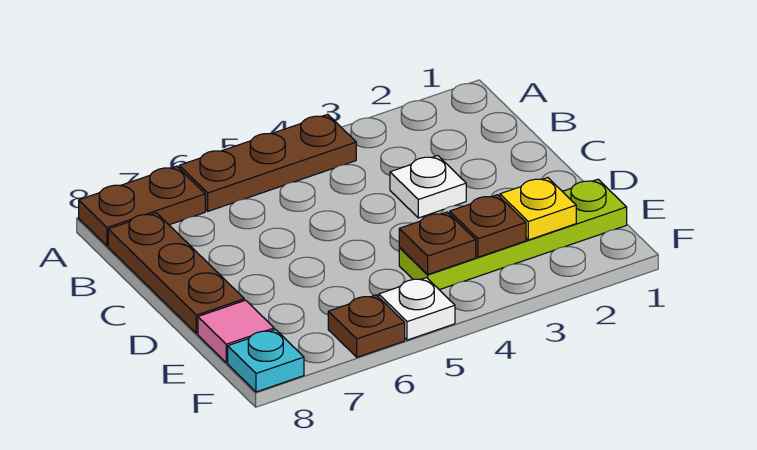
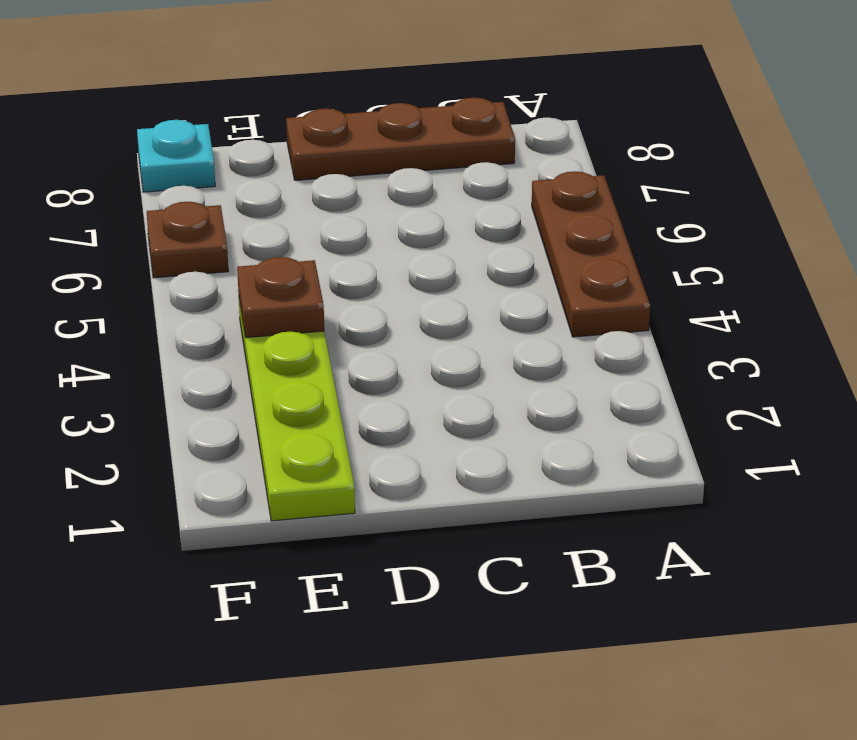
none -> brown plate A7:A8 level 1
none -> white plate C3 level 1
none -> pink tile E8 level 1

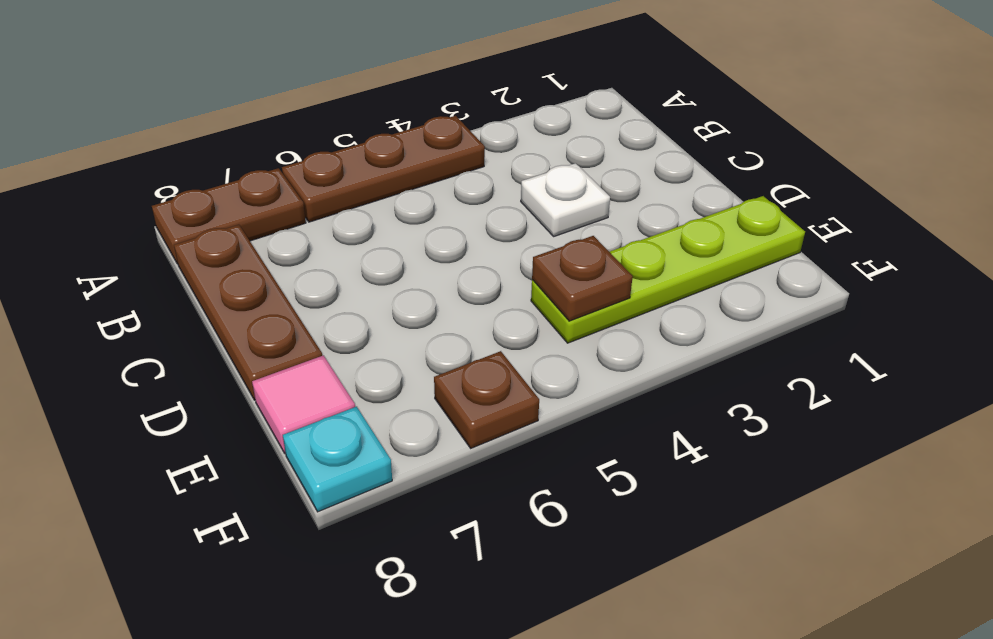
none -> white plate F5 level 1
none -> yellow plate E2 level 2
none -> brown plate E3 level 2

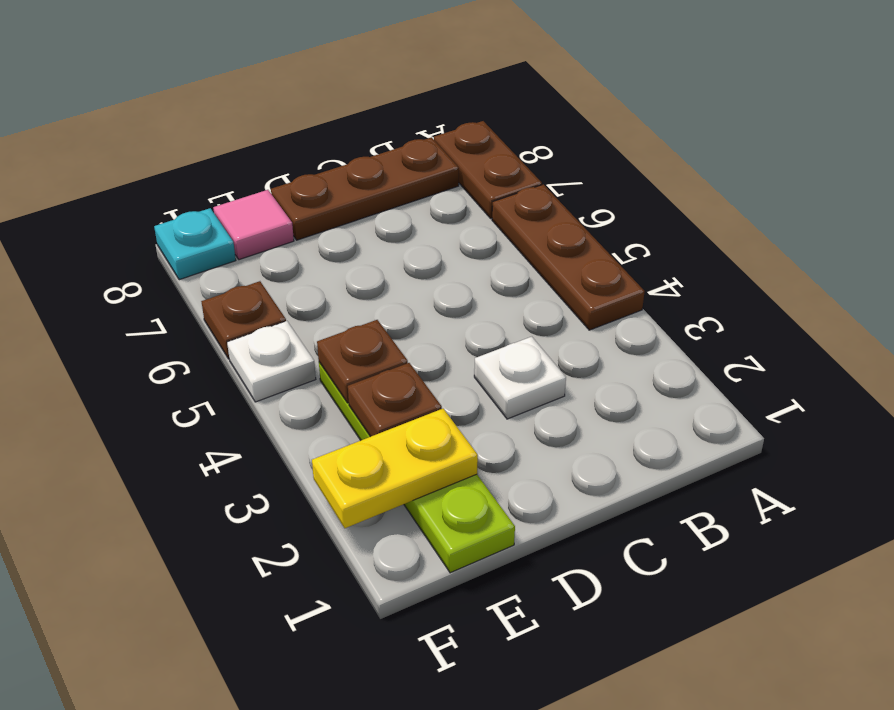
yellow plate E2:F2 level 2 -> yellow plate E2 level 2

